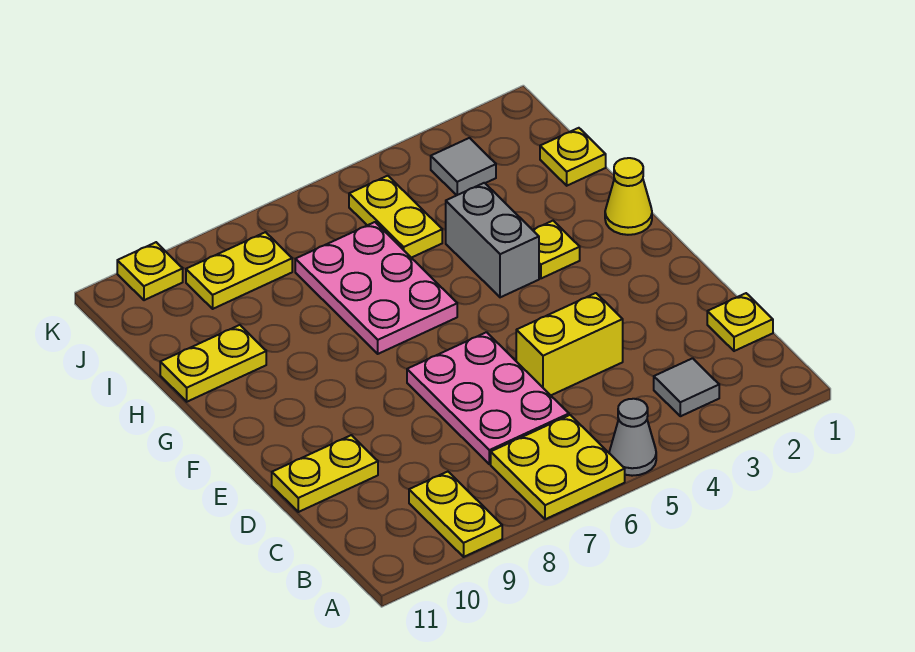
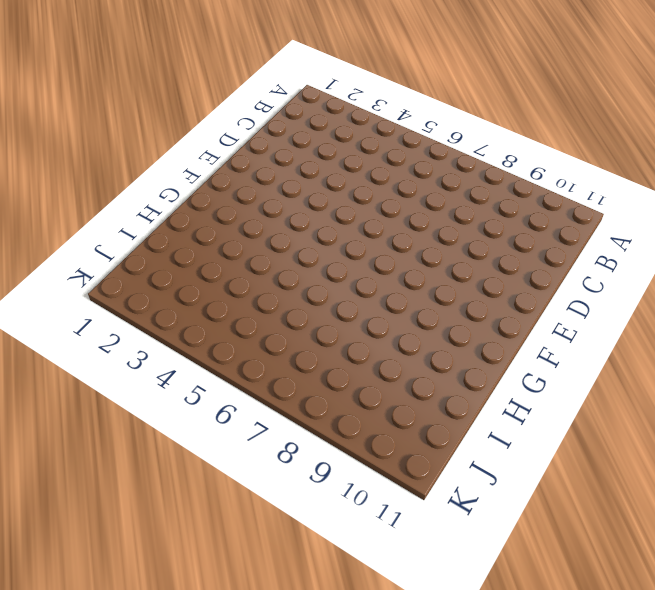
none -> grey cone A5 level 1
none -> yellow plate A6:B7 level 1
none -> yellow plate A9:B9 level 1

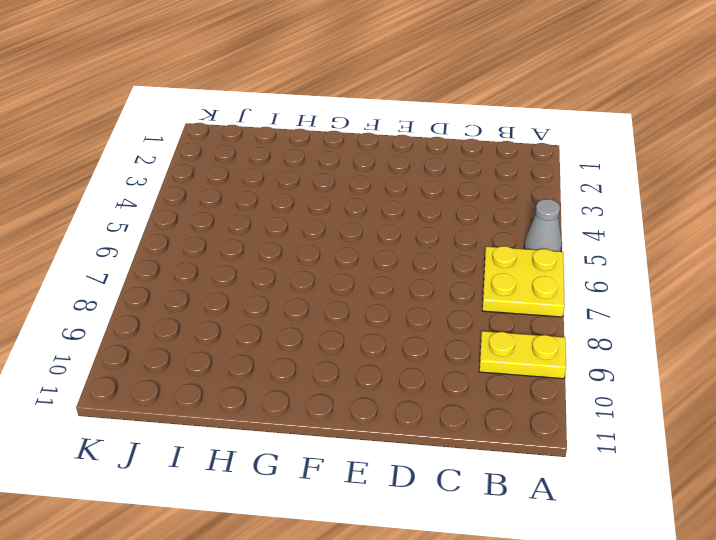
none -> grey tile B3 level 1
none -> yellow plate C1 level 1
none -> pink plate C6:E7 level 1

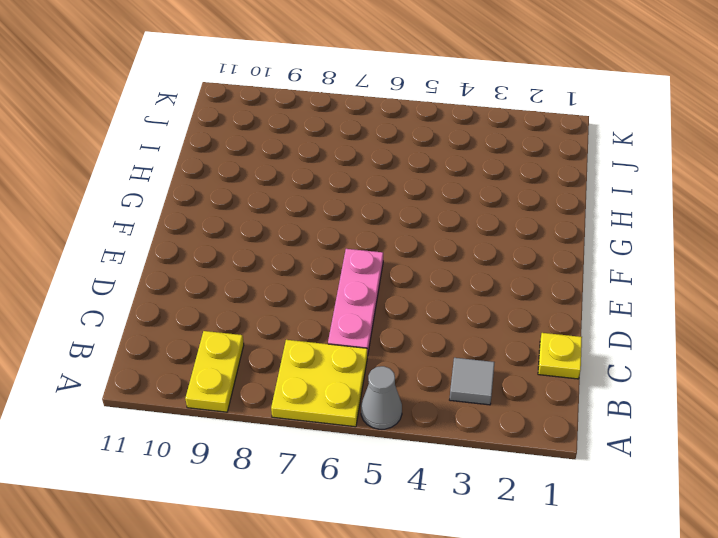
pink plate C6:E6 level 1 -> pink plate C6:E7 level 1
none -> yellow brick D4:D5 level 1
none -> yellow plate D10:D11 level 1
none -> yellow cone G1 level 1

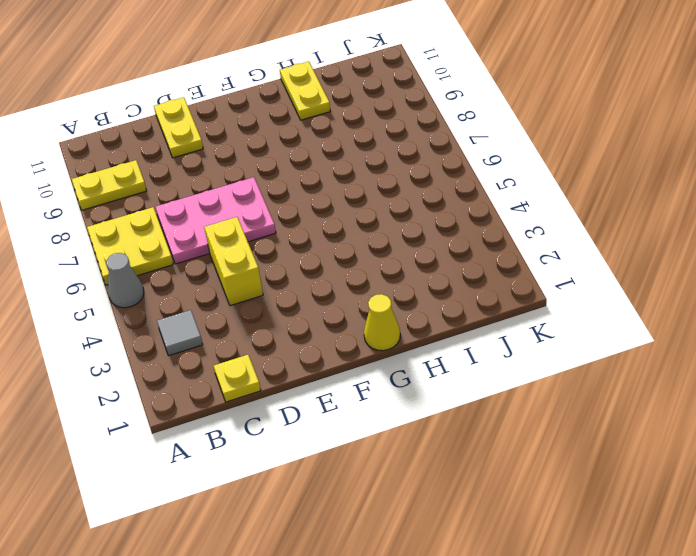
none -> yellow plate G3 level 1
none -> grey brick G4:H4 level 1
none -> pink plate G6:I7 level 1

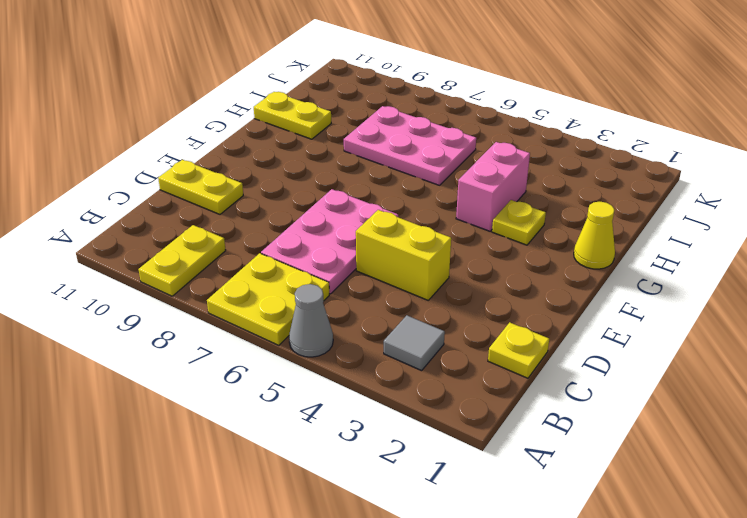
pink brick G4:H4 level 1 -> grey brick G4:H4 level 1
pink plate H6:I8 level 1 -> pink plate G6:I7 level 1
none -> yellow plate I1 level 1
none -> yellow plate I5:J5 level 1
none -> grey tile J3 level 1

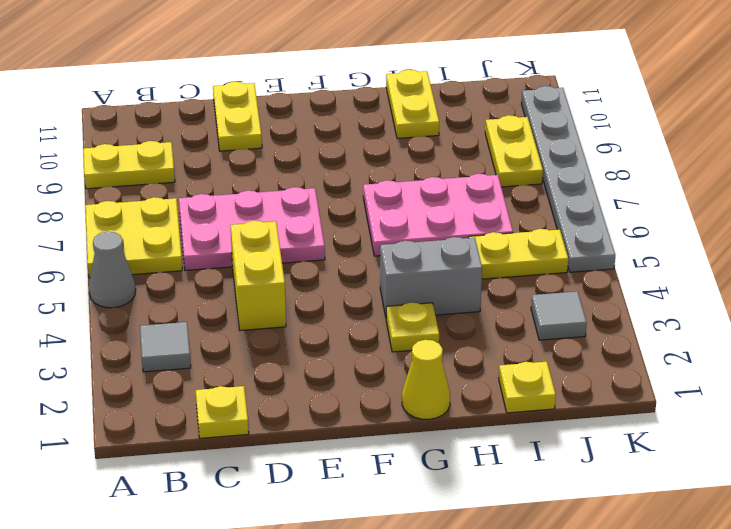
grey plate K5:K10 level 1 -> yellow plate K10 level 1

